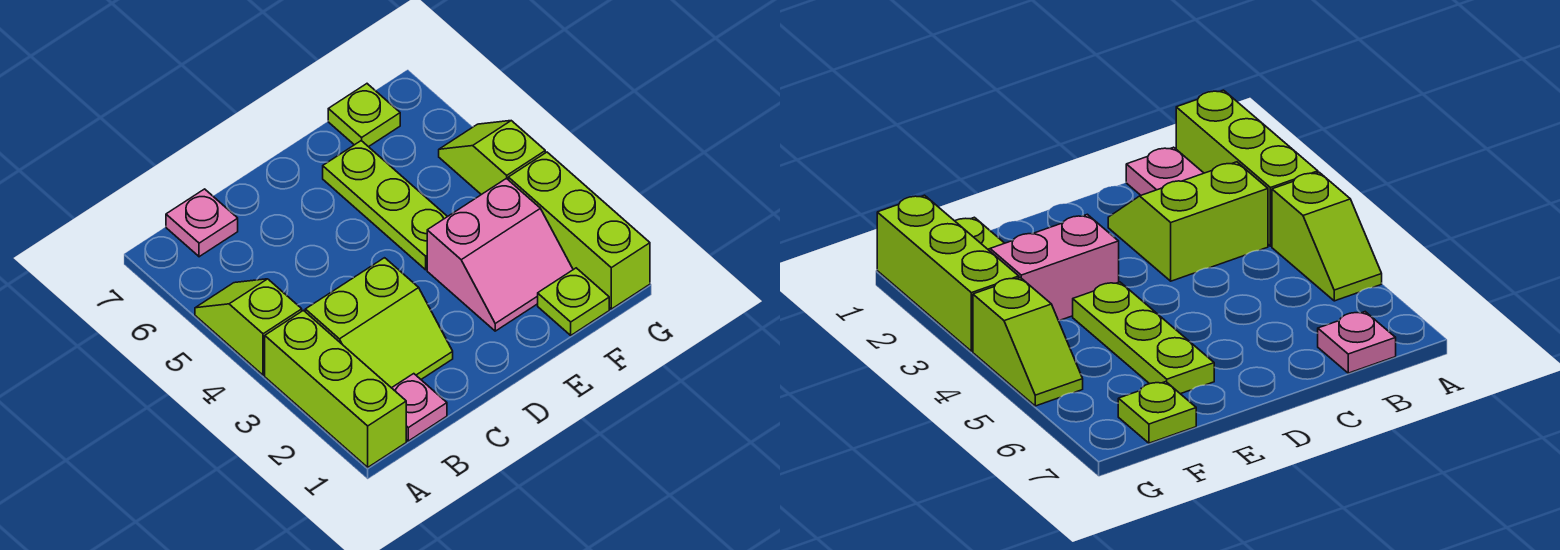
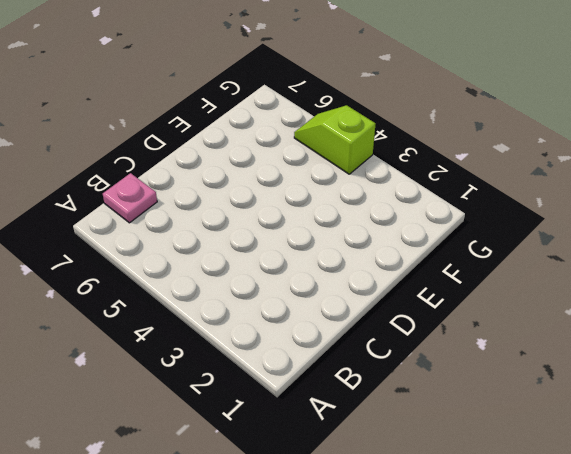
none -> lime brick A1:A3 level 1
none -> lime slope A4:A5 level 1 top 4

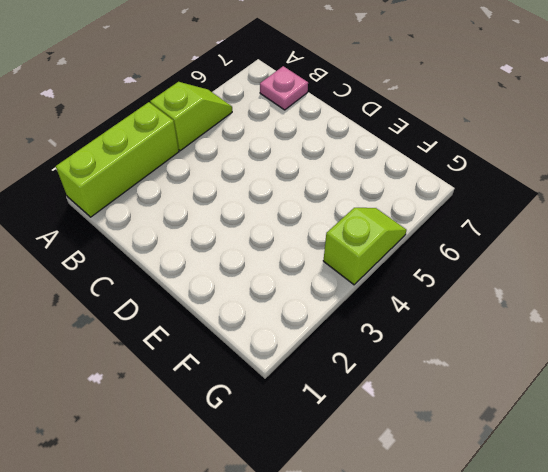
none -> pink plate B1 level 1
none -> lime slope B2:C3 level 1 top 3

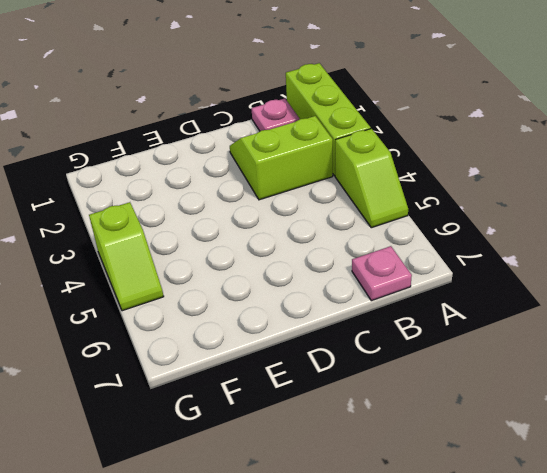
none -> pink slope E2:F3 level 1 top 3
none -> lime plate E4:E6 level 1

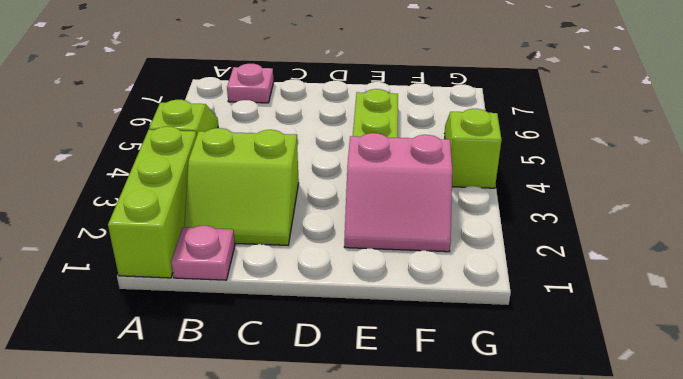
none -> lime plate F1 level 1
none -> lime plate F7 level 1

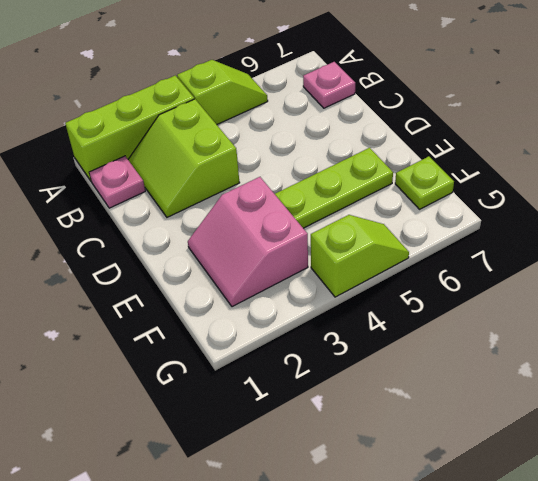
none -> lime plate F1 level 1
none -> lime brick G1:G3 level 1

